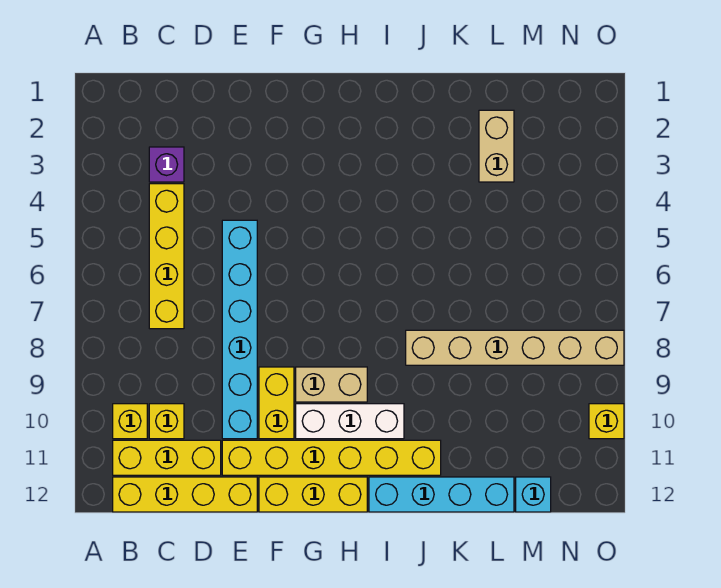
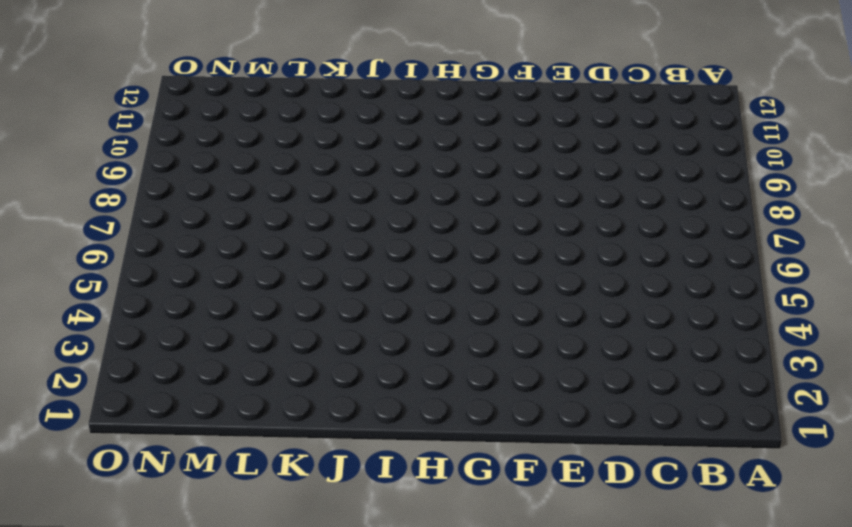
none -> yellow brick B10 level 1
none -> yellow brick B11:D11 level 1
none -> yellow brick B12:E12 level 1

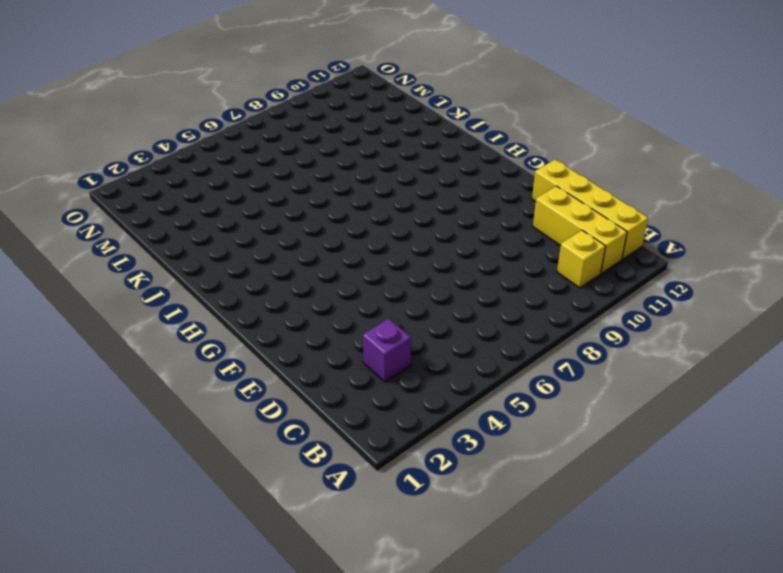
none -> yellow brick C4:C7 level 1
none -> yellow brick C10 level 1
none -> cyan brick E5:E10 level 1

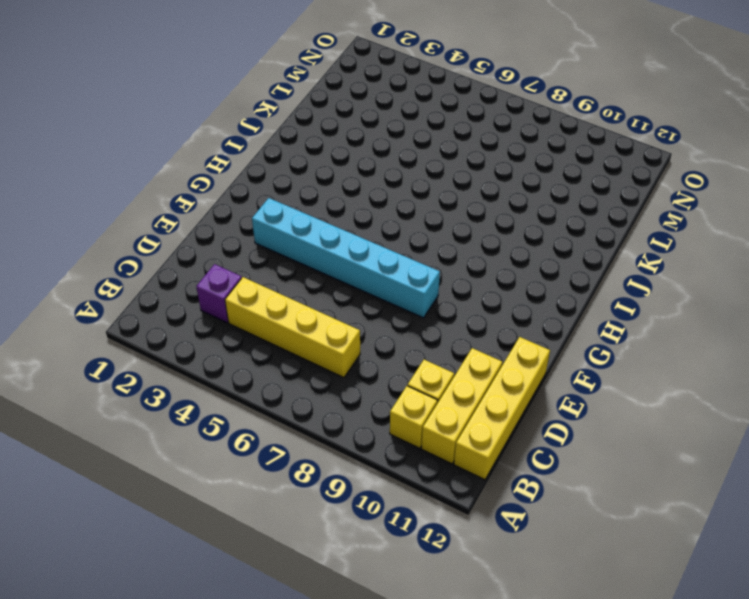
cyan brick F3:F8 level 1 -> cyan brick E5:E10 level 1
none -> yellow brick E11:J11 level 1
none -> yellow brick F9:F10 level 1
none -> yellow brick F12:H12 level 1

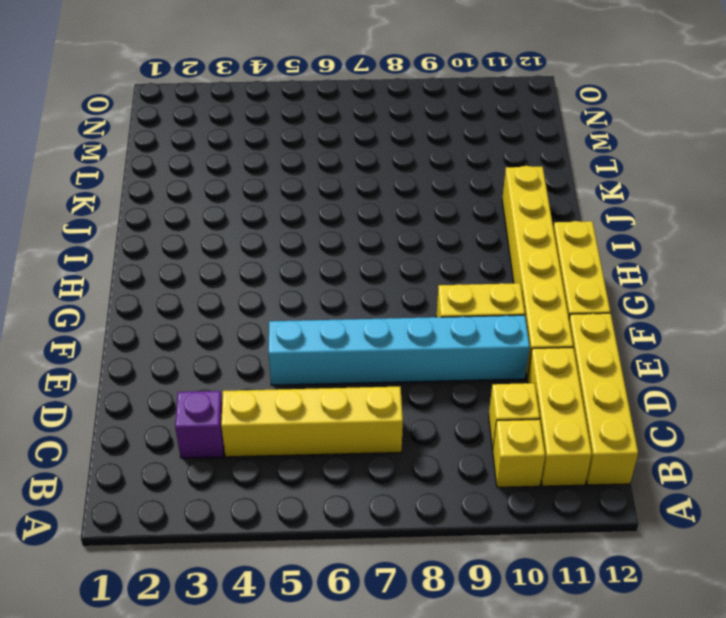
none -> tan brick G9:H9 level 1
none -> white brick G10:I10 level 1
none -> cyan brick I12:L12 level 1

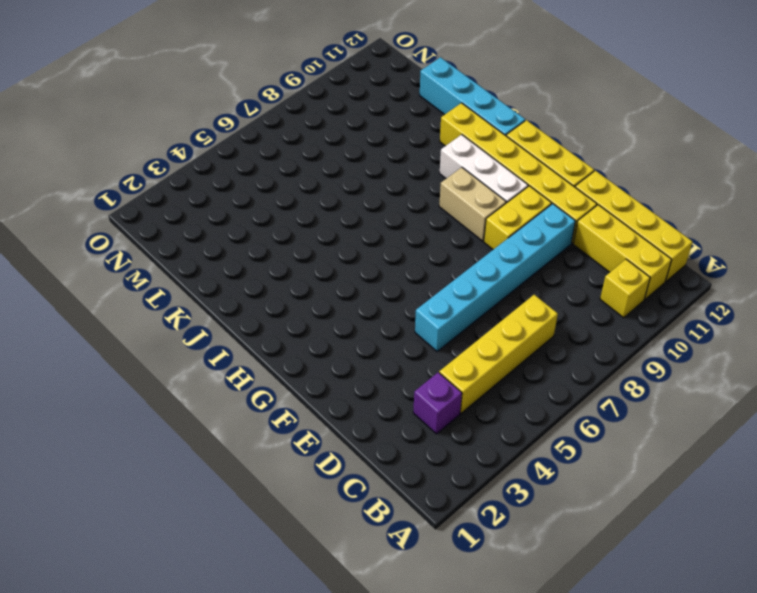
none -> yellow brick C10 level 1
none -> tan brick J8:O8 level 1
none -> tan brick L2:L3 level 1

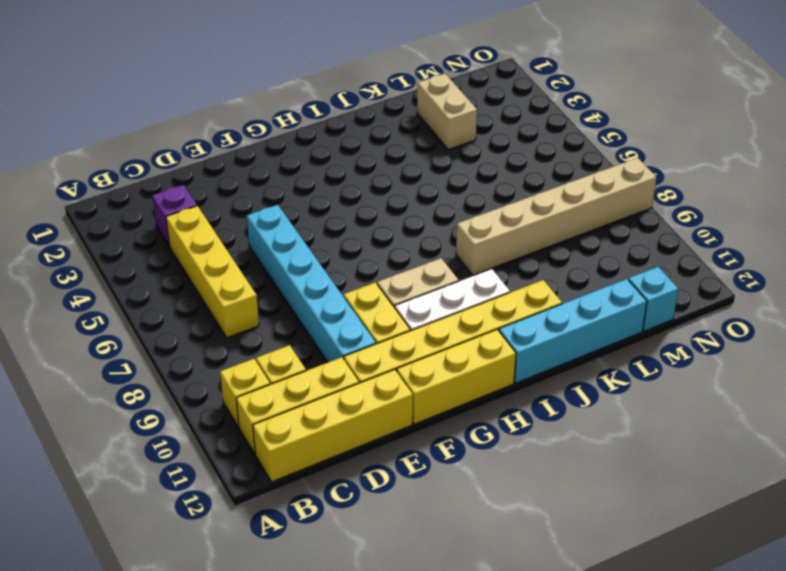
none -> yellow brick O10 level 1

